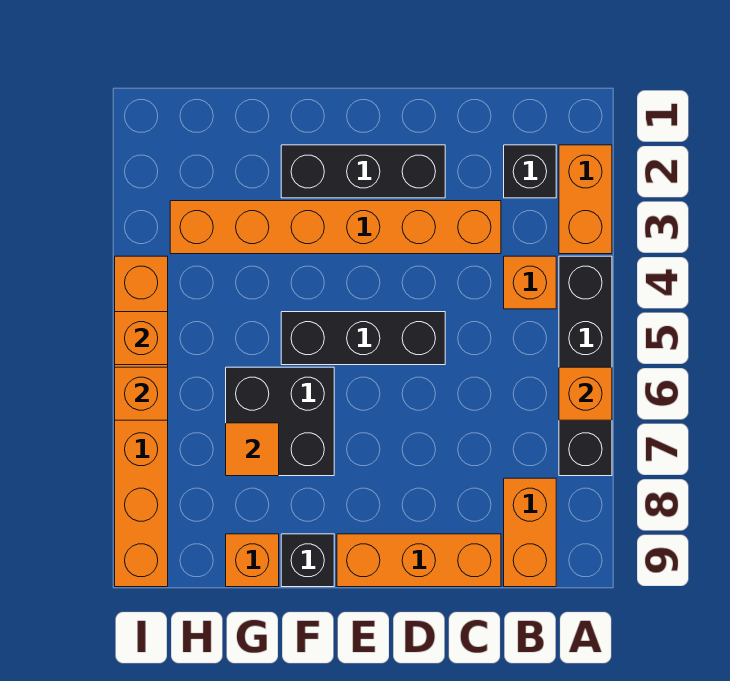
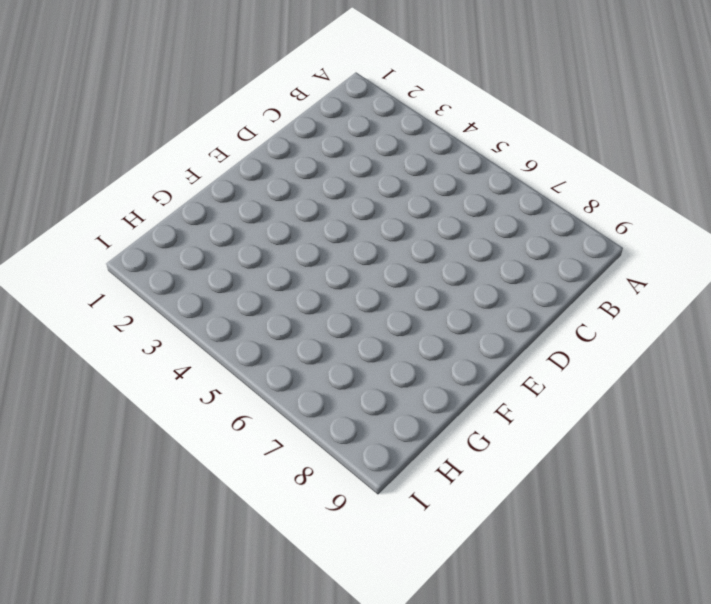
none -> orange brick A2:A3 level 1
none -> black brick A4:A7 level 1
none -> black brick B2 level 1

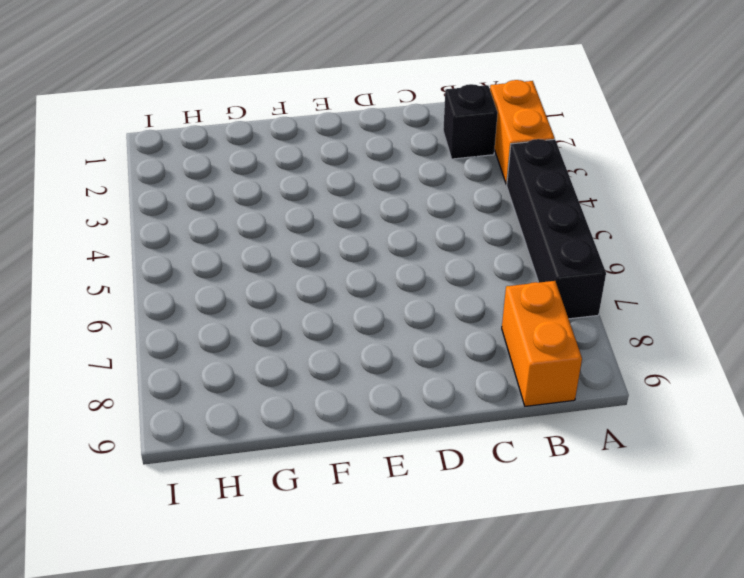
none -> orange brick B4 level 1
none -> orange brick C3:H3 level 1
none -> orange brick C9:E9 level 1

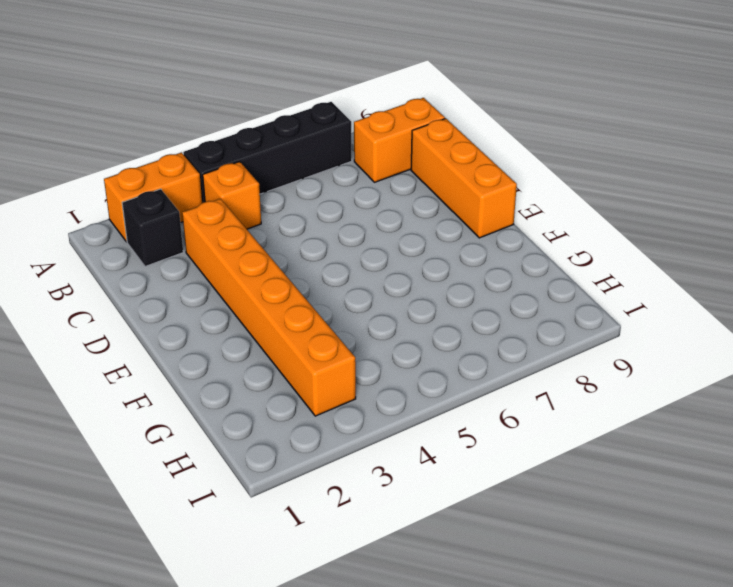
none -> black brick D2:F2 level 1
none -> black brick D5:F5 level 1
none -> black brick F6:G7 level 1

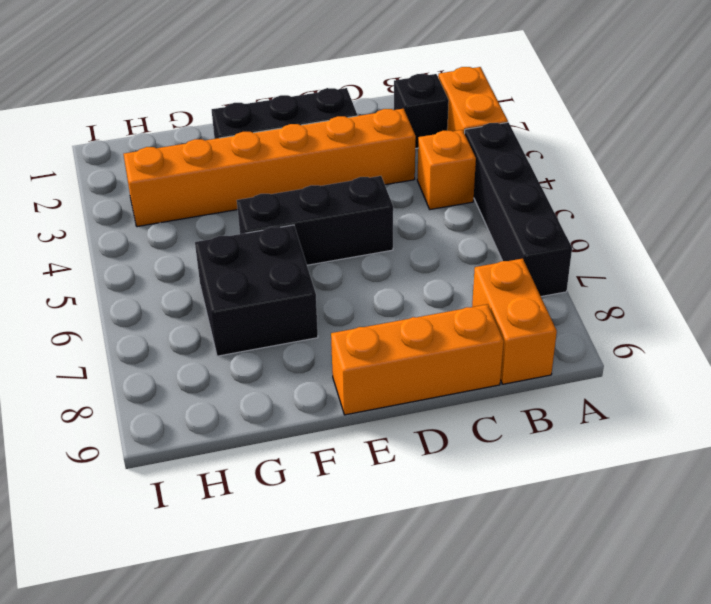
none -> black brick F9 level 1
none -> orange brick G9 level 1
none -> orange brick I4:I9 level 1

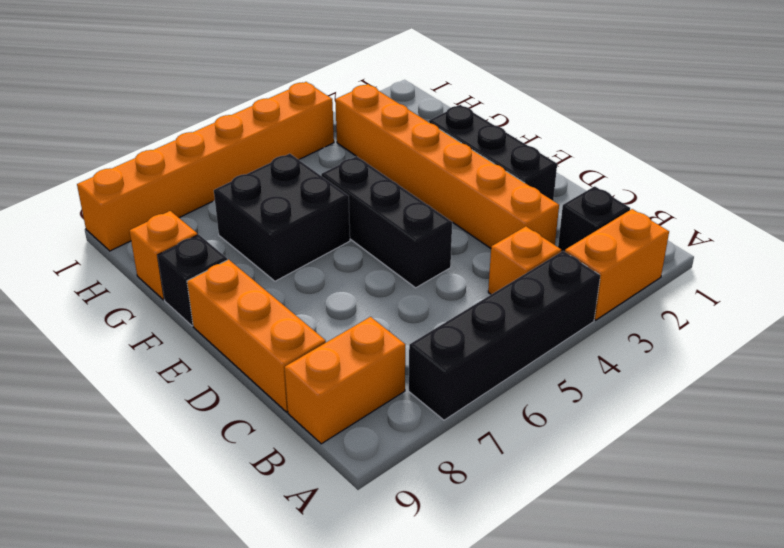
none -> orange brick A6 level 2
none -> orange tile G7 level 2
none -> orange brick I5 level 2

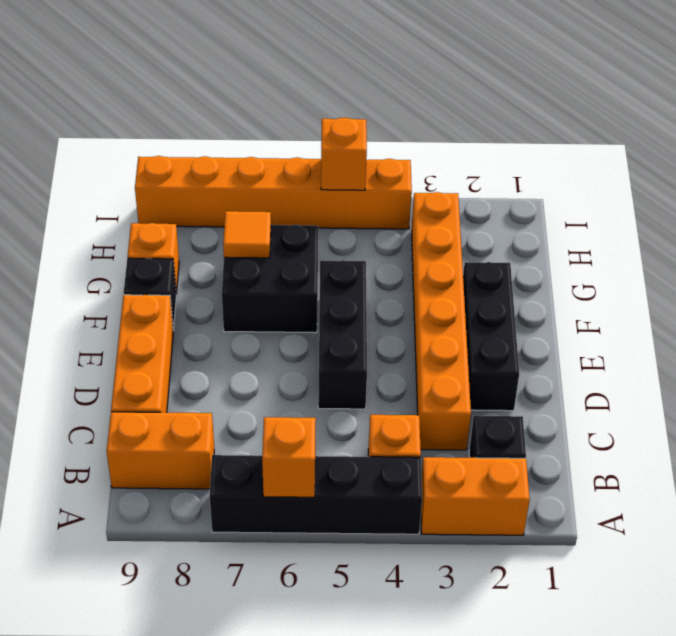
none -> orange brick I6 level 2

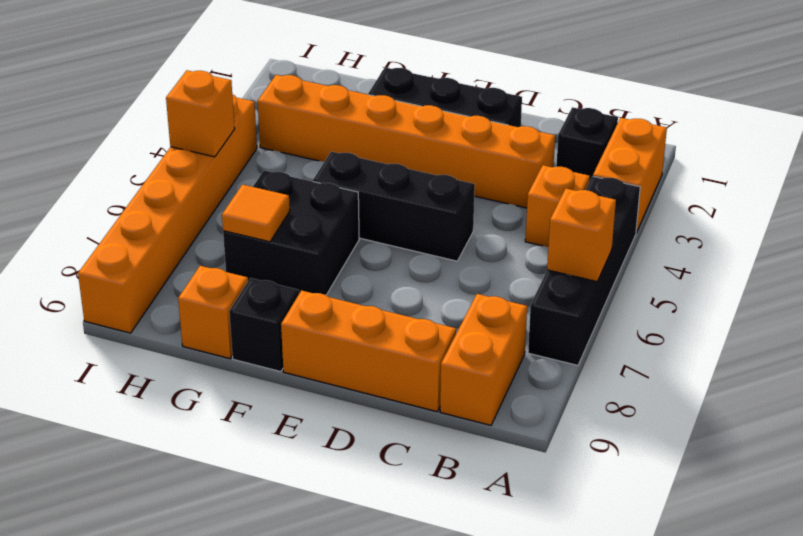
none -> orange brick I6 level 2

